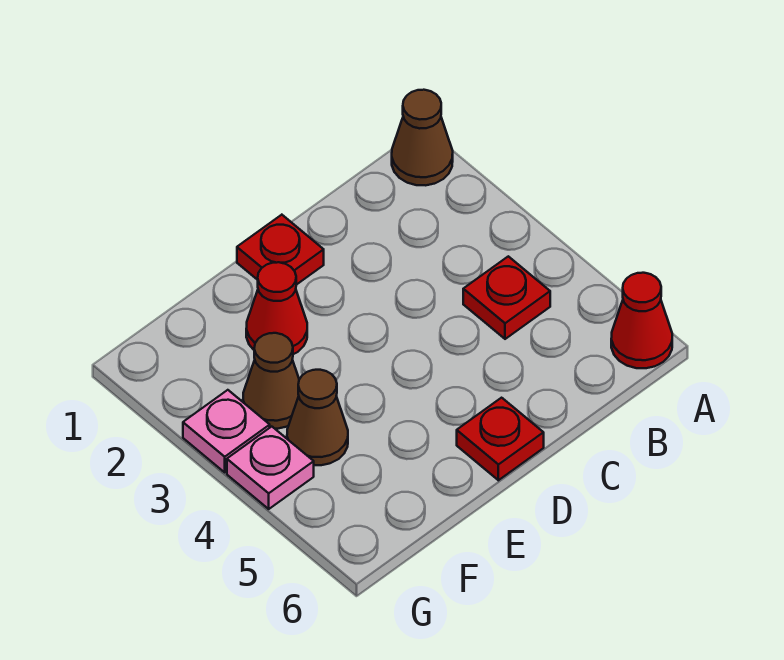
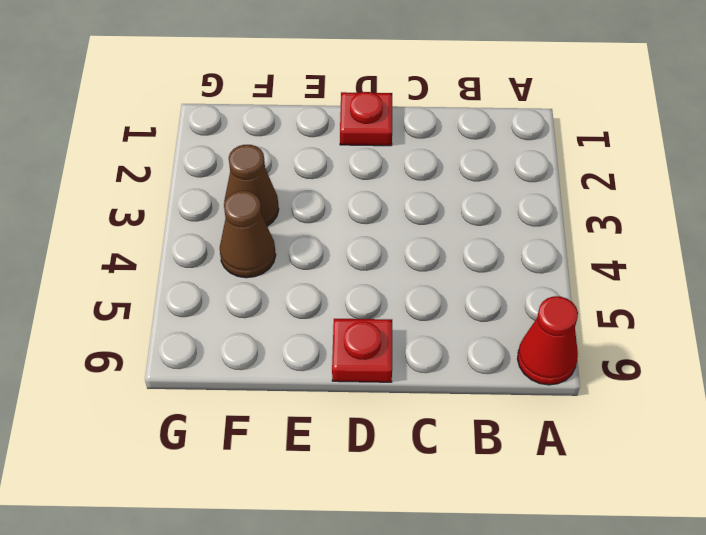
none -> brown cone A1 level 1
none -> red plate B4 level 1

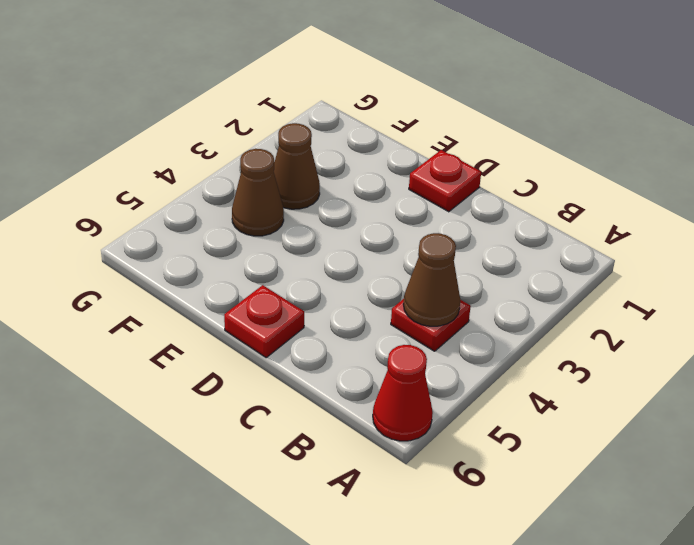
brown cone B4 level 2 -> brown cone A1 level 1
none -> red cone E2 level 1
none -> pink plate G3 level 1

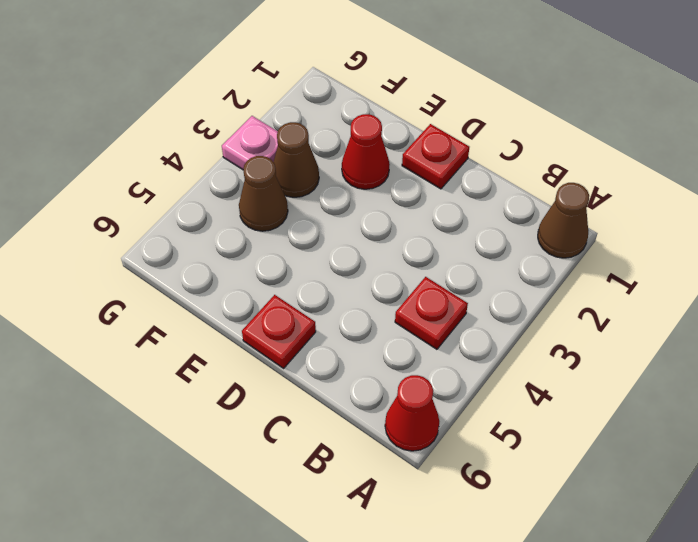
none -> pink plate G4 level 1

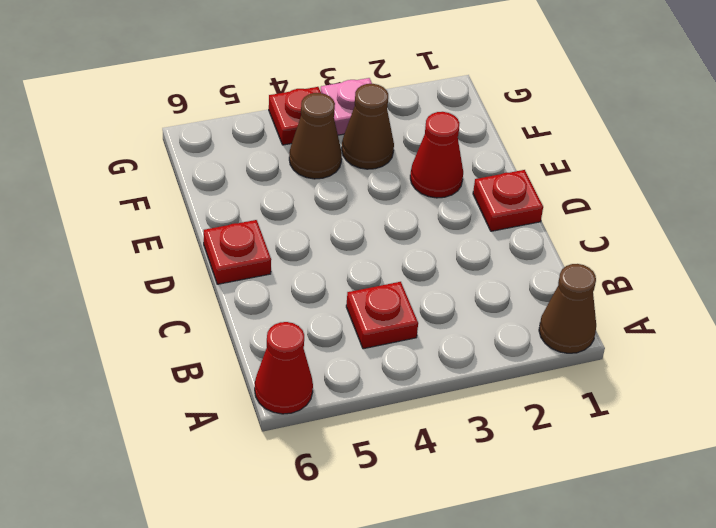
red plate G4 level 1 -> pink plate G4 level 1

